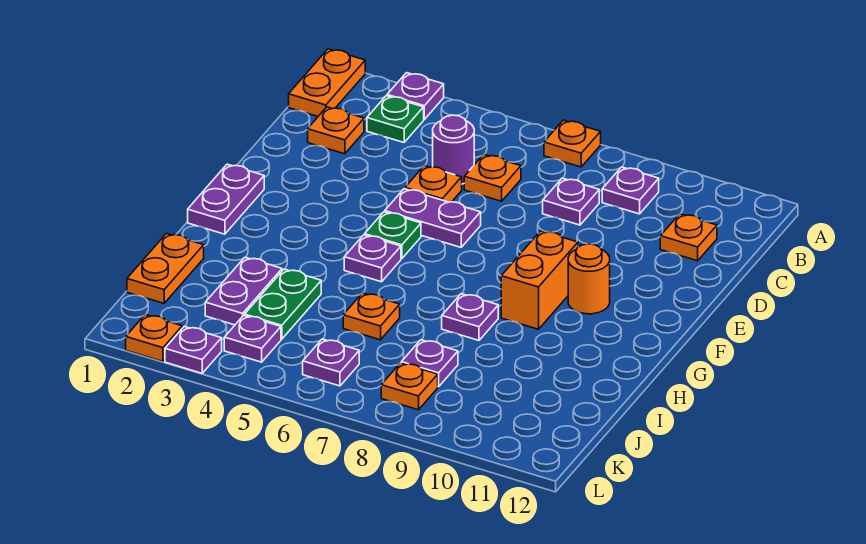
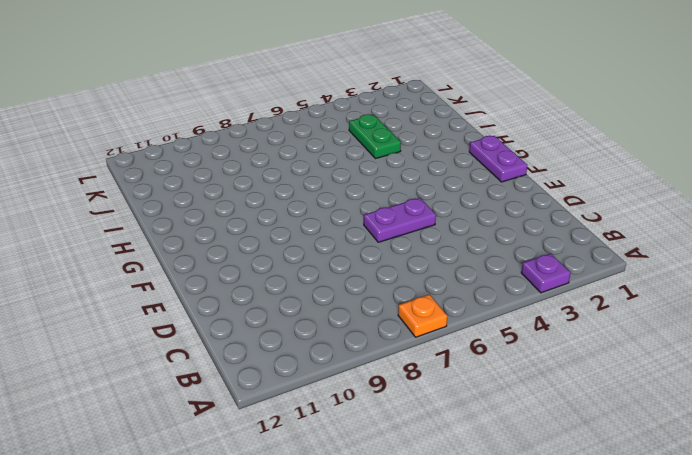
none -> orange plate A1:B1 level 1
none -> green plate B3 level 1
none -> purple plate B9 level 1

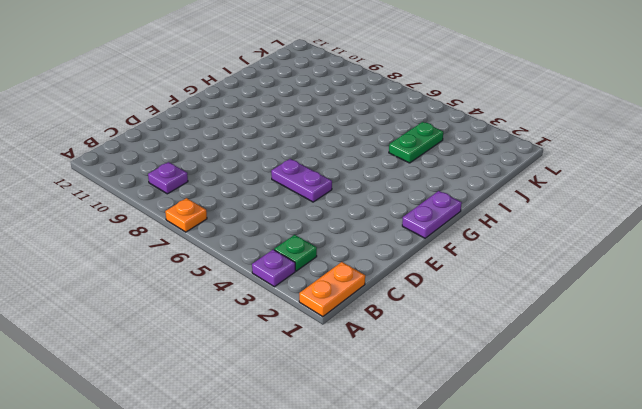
none -> orange plate C2 level 1
none -> purple round brick C5 level 1
none -> orange plate C6 level 1

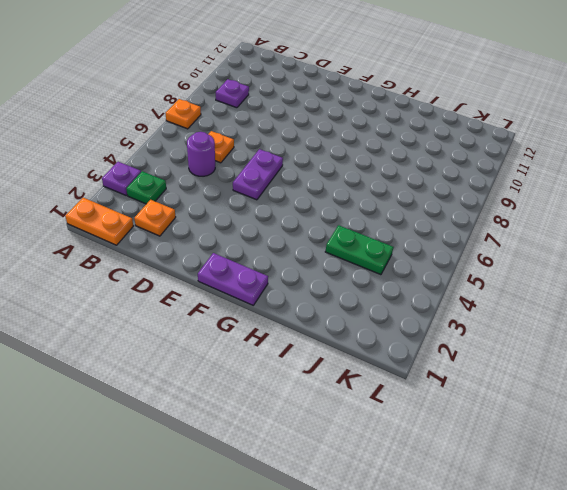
none -> purple plate C8 level 1
none -> orange plate C11 level 1
none -> orange plate D5 level 1

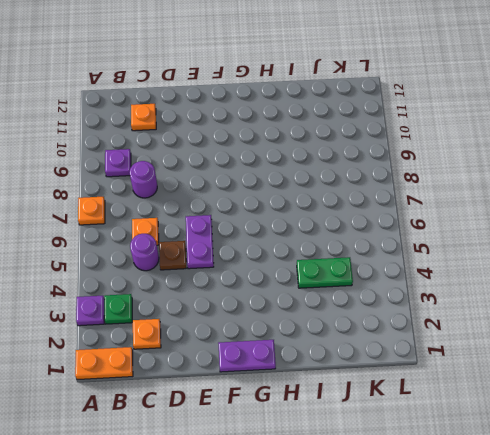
purple round brick C8 level 1 -> purple plate C8 level 1
brown plate D5 level 1 -> orange plate D5 level 1
none -> green plate F5 level 1
none -> orange brick F9:G9 level 1
none -> orange round brick F10 level 1

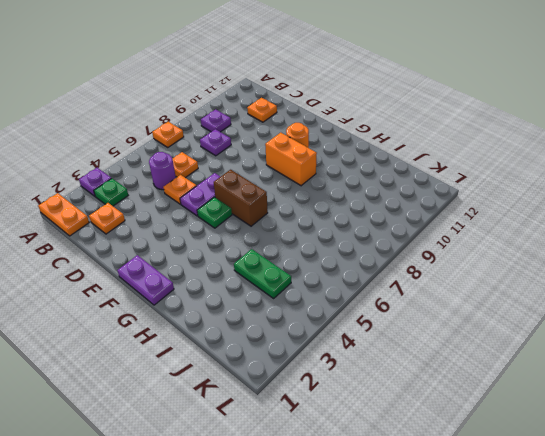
brown brick F6:G6 level 1 -> none
none -> purple plate G5 level 1
none -> purple plate H8 level 1
none -> orange plate I1:J1 level 1

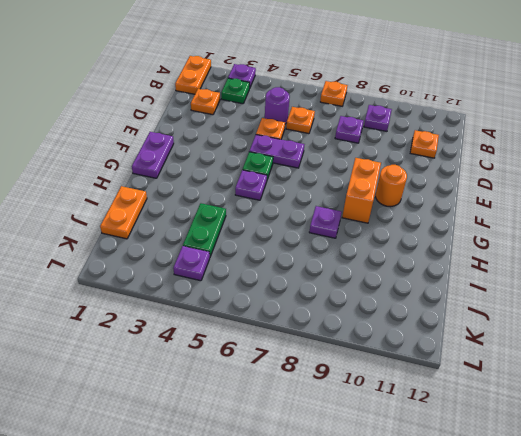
none -> purple plate I3:J3 level 1
none -> orange plate I6 level 1
none -> purple plate J8 level 1

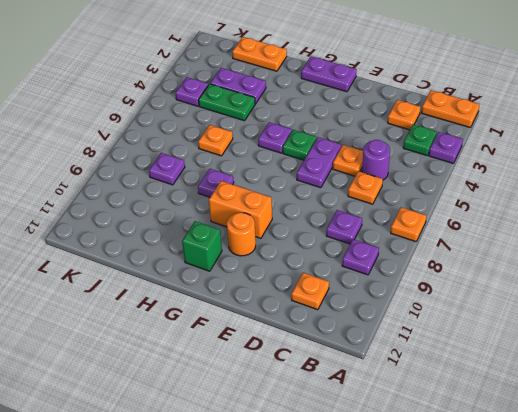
green brick G11 level 1 -> none
none -> purple plate K6 level 1
none -> orange plate K8 level 1
none -> orange plate L2 level 1

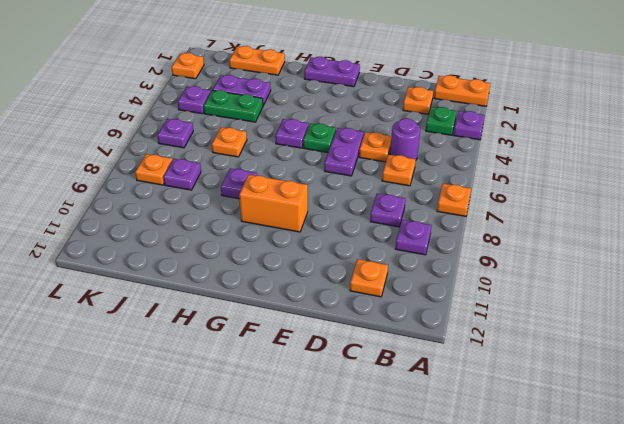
none -> orange round brick F10 level 1
none -> purple plate L3 level 1

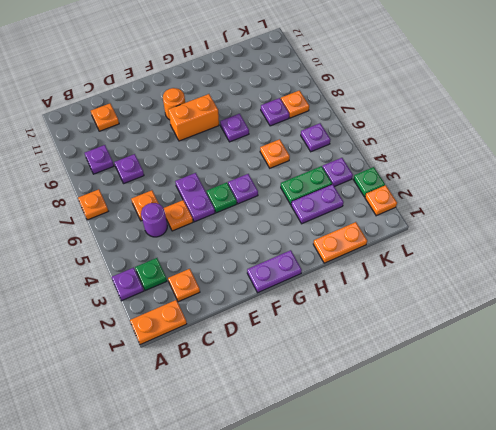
green plate L3 level 1 -> purple plate L3 level 1

